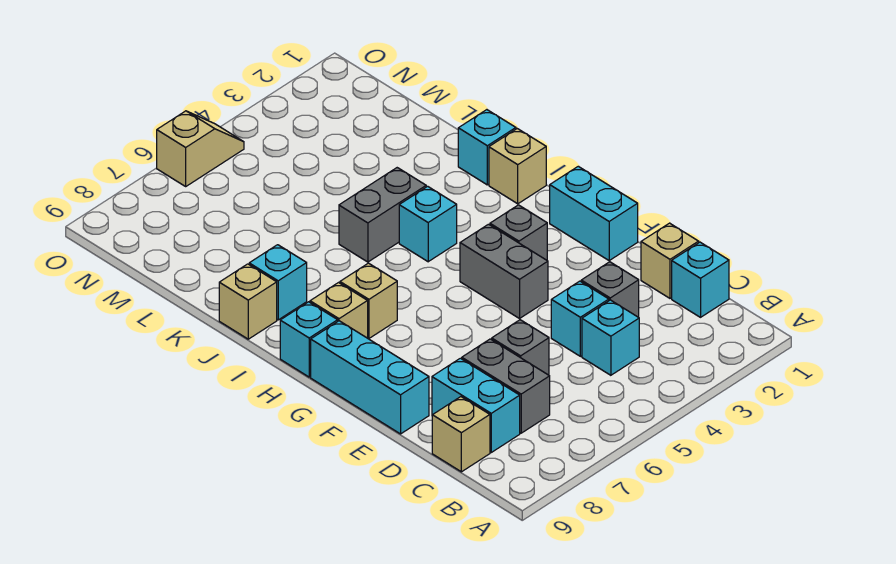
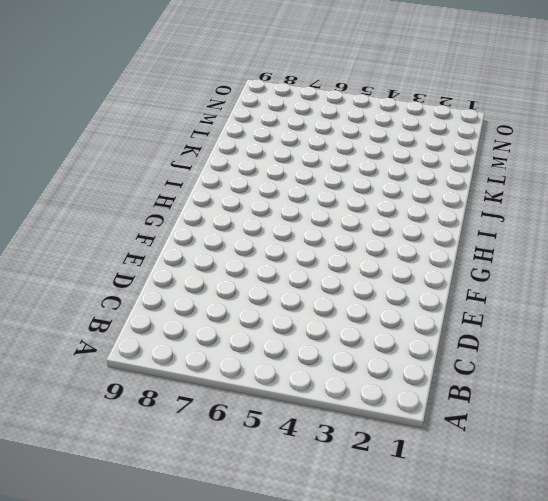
none -> cyan brick C1 level 1
none -> cyan brick C4 level 1
none -> grey brick C7:D7 level 1

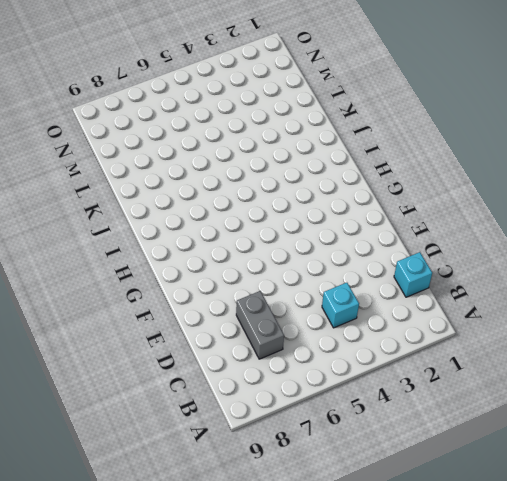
none -> cyan brick C8:D8 level 1
none -> tan brick C9 level 1
none -> tan brick D1 level 1

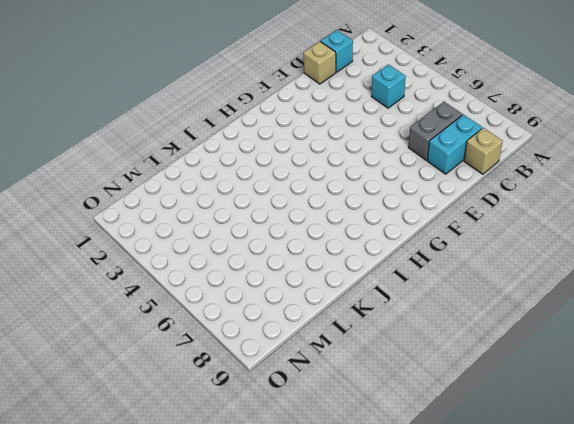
none -> grey brick D3 level 1
none -> cyan brick D4 level 1
none -> grey brick D6 level 1

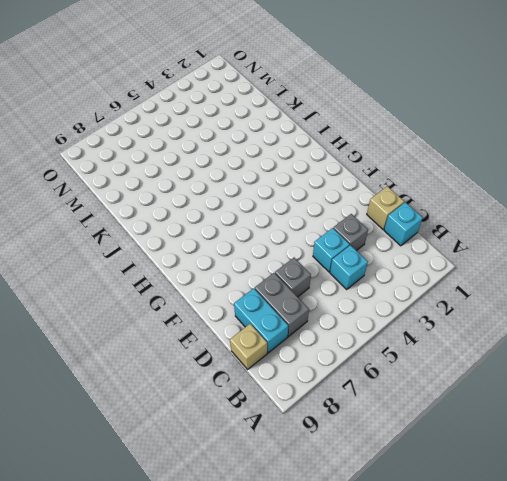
none -> cyan brick E9:G9 level 1
none -> cyan brick F1:G1 level 1
none -> grey brick F4:G4 level 1

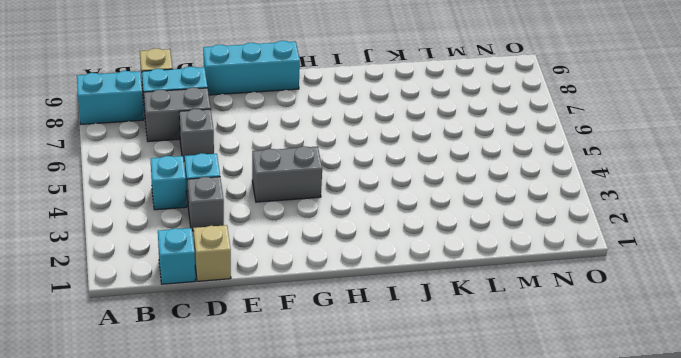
cyan brick A8:B8 level 1 -> cyan brick F1:G1 level 1
none -> grey brick G3 level 1
none -> tan brick H7 level 1
none -> tan brick H8 level 1

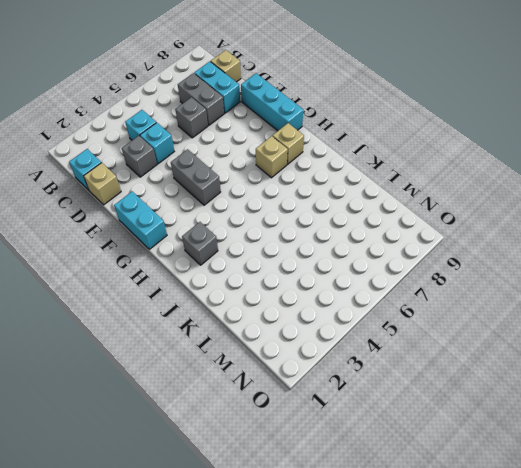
grey brick I2 level 1 -> grey brick G3 level 1
none -> cyan brick H9 level 1
none -> tan brick I1 level 1
none -> cyan brick I4 level 1

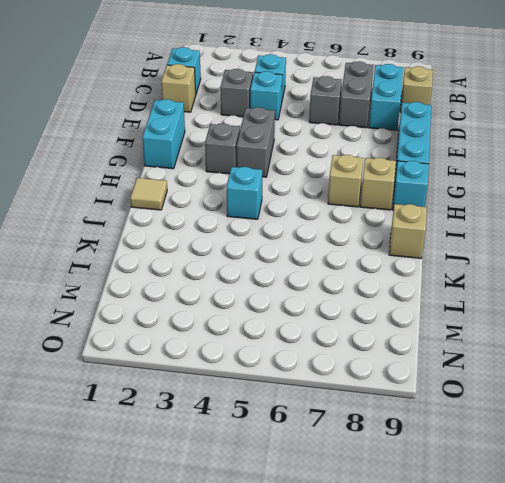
tan tile I1 level 1 -> tan brick I1 level 1
none -> cyan brick J1 level 1
none -> grey brick J4:J5 level 1
none -> cyan brick J8 level 1

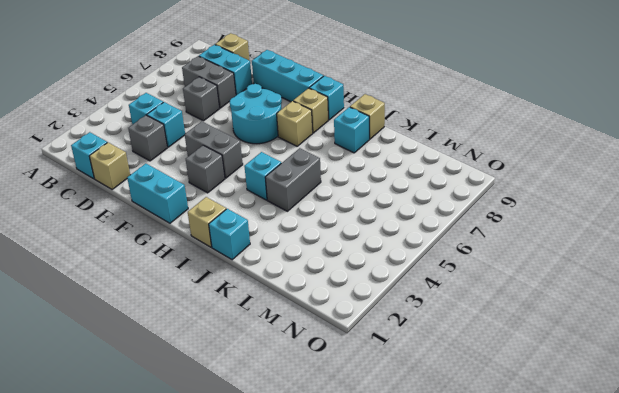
cyan round brick F6:G7 level 1 -> none
none -> tan slope O5:O6 level 1 top 6

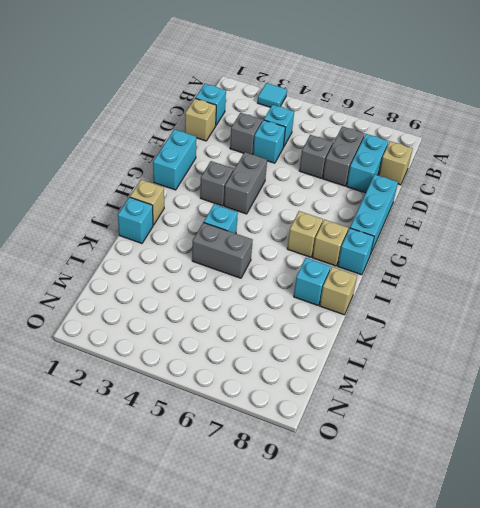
cyan tile A3 level 1 -> none
none -> tan slope O5:O6 level 1 top 6

